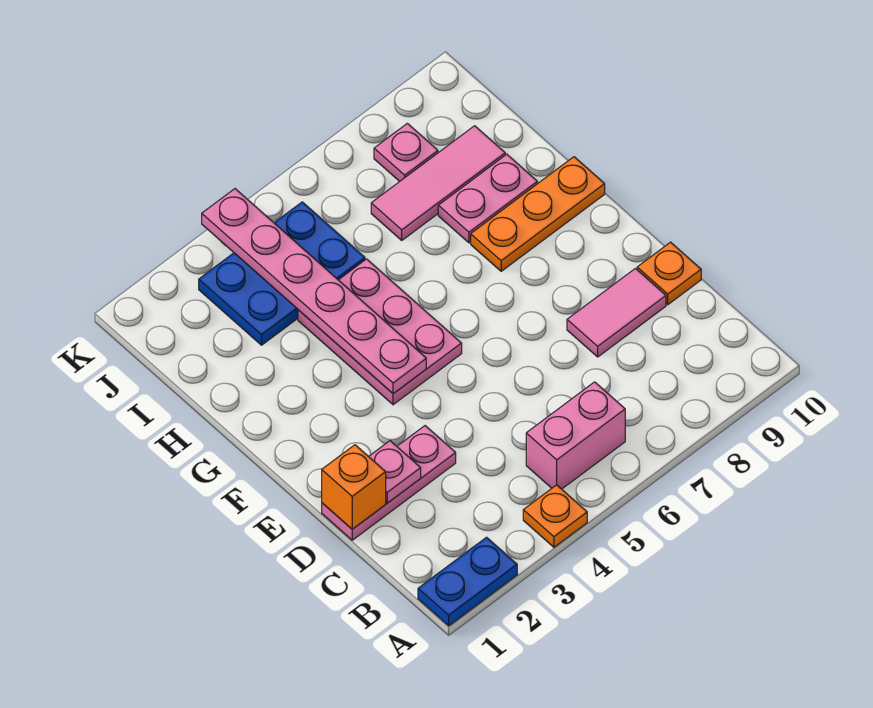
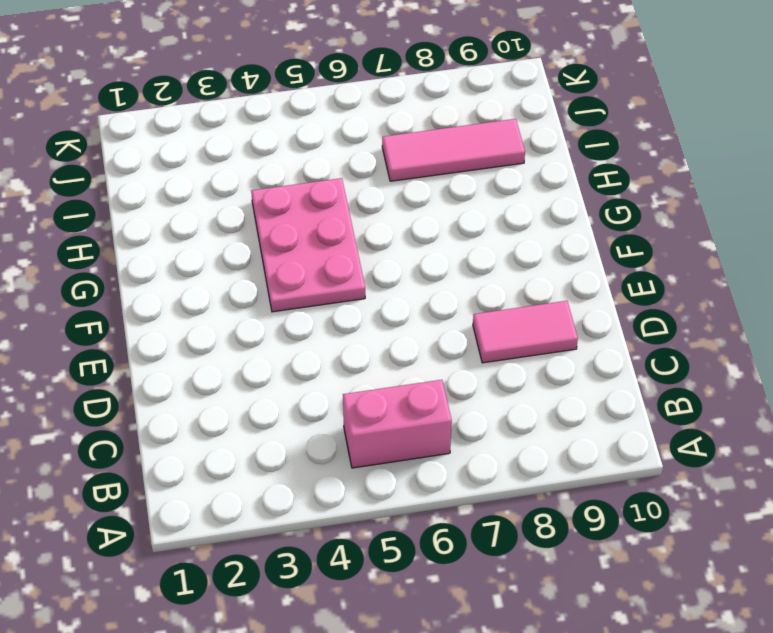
none -> blue plate A1:A2 level 1
none -> orange plate A4 level 1
none -> pink plate D1:D3 level 1

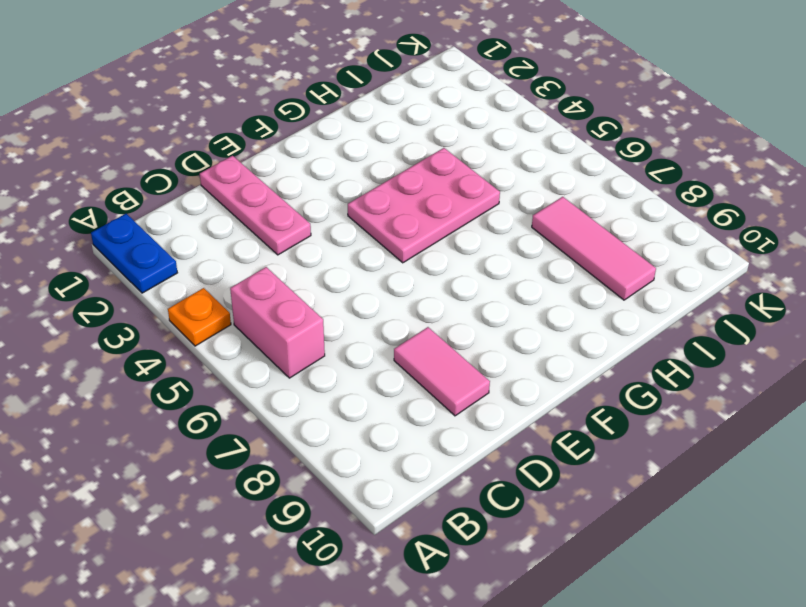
none -> orange plate D10 level 1
none -> orange plate G8:G10 level 1
none -> pink plate H8:H9 level 1

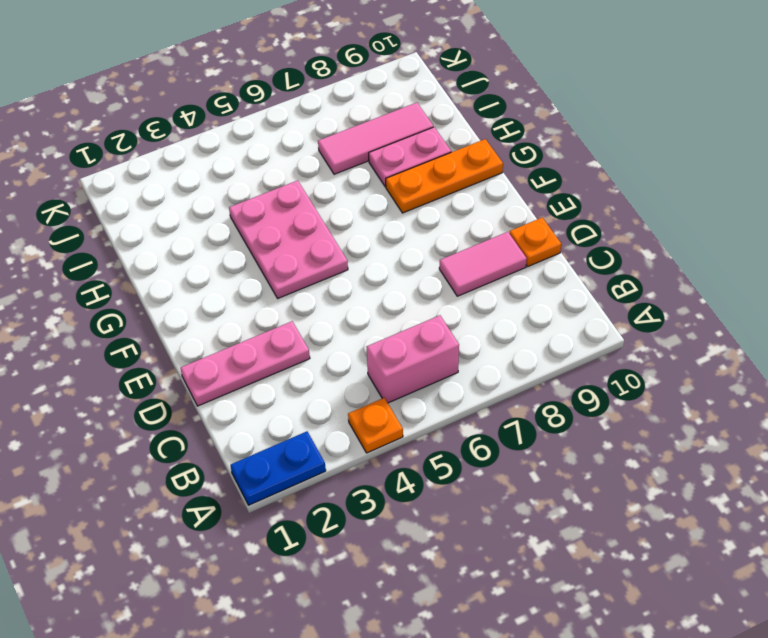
none -> blue plate I3:J5 level 1
none -> pink plate J8 level 1
none -> orange brick D1 level 2

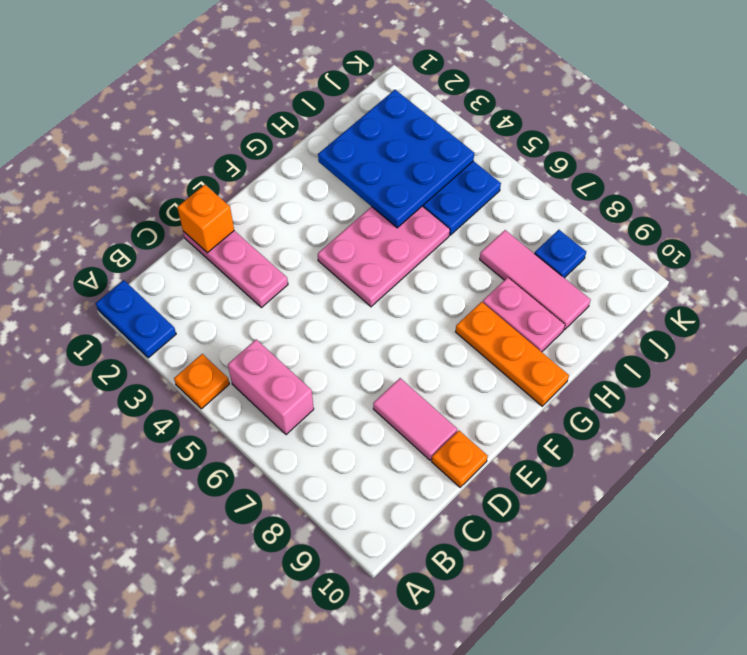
blue plate H2:J4 level 2 -> pink plate F4:K4 level 2
blue plate J8 level 1 -> pink plate J8 level 1
none -> pink plate D2 level 2

